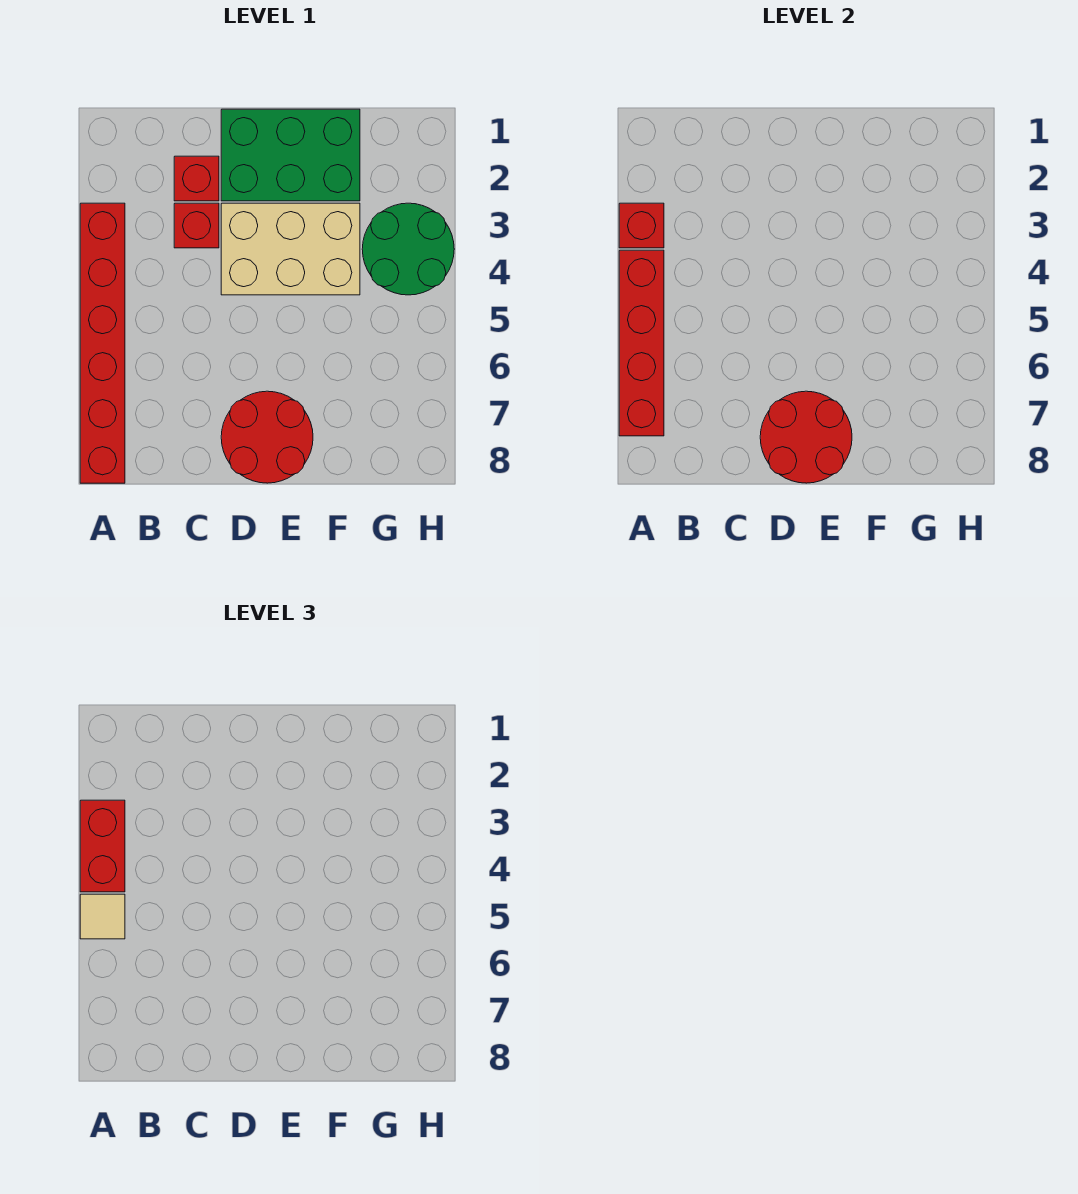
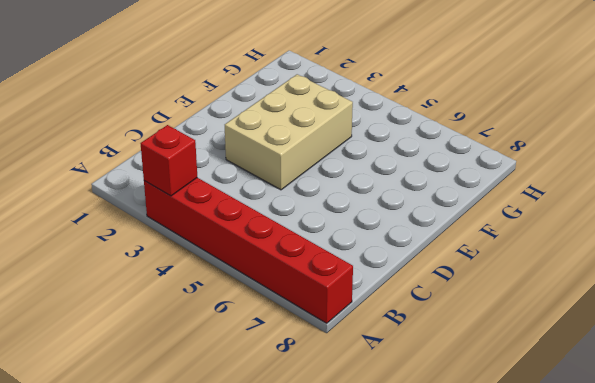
none -> red brick C2 level 1
none -> red brick C3 level 1
none -> green brick D1:F2 level 1

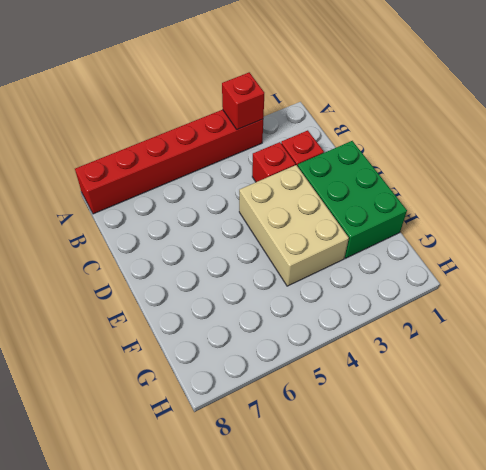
none -> red round brick D7:E8 level 1
none -> green round brick G3:H4 level 1
none -> red brick A4:A7 level 2

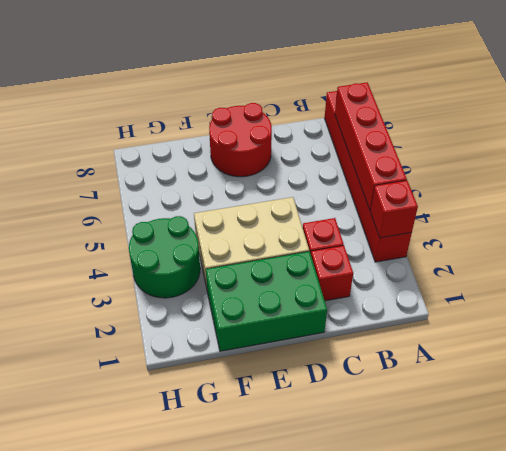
none -> red round brick D7:E8 level 2
none -> red brick A3:A4 level 3
none -> tan tile A5 level 3

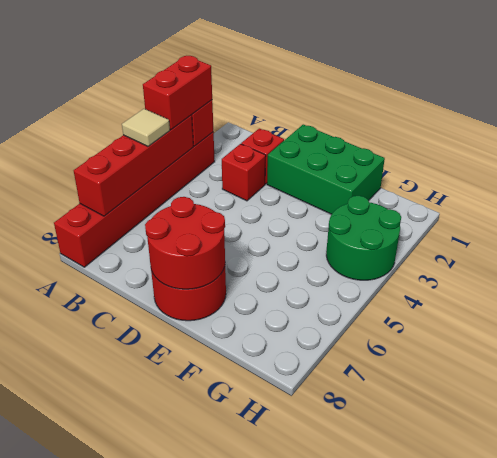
none -> tan brick D3:F4 level 1

